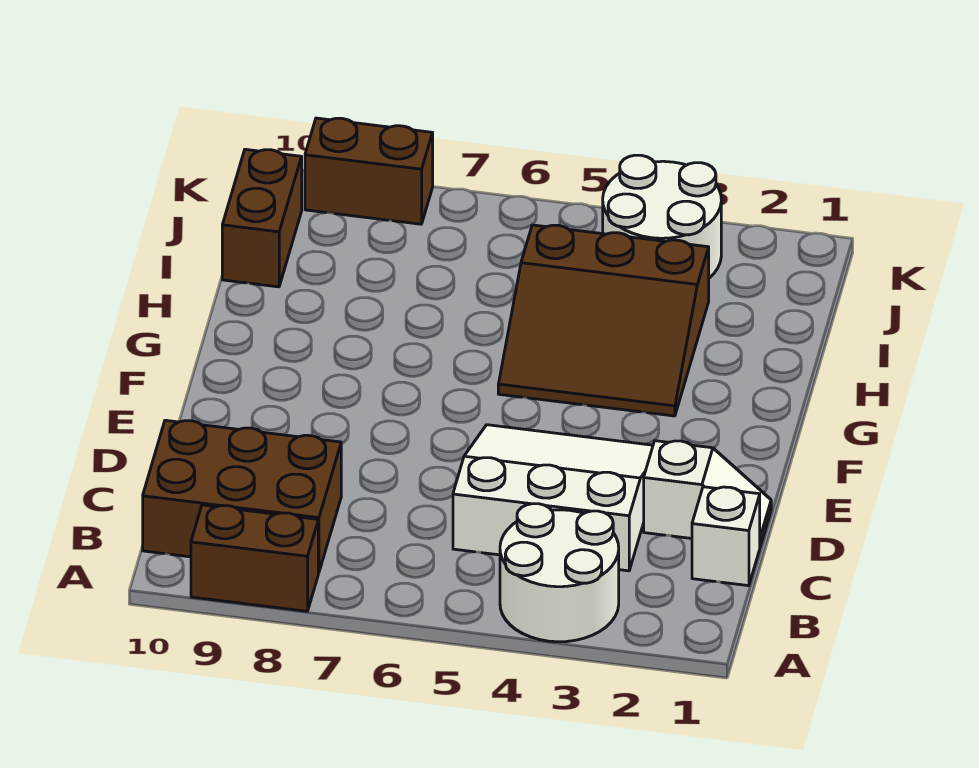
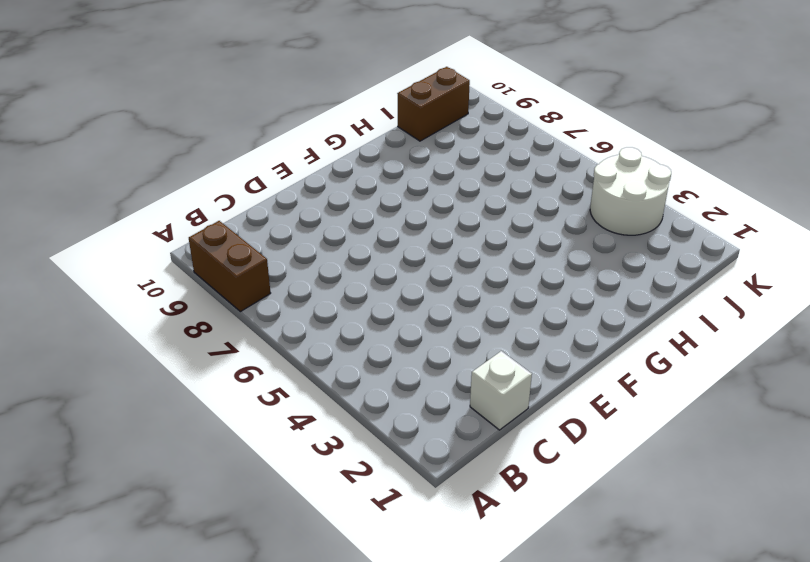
none -> white round brick A3:B4 level 1
none -> brown brick B8:C10 level 1

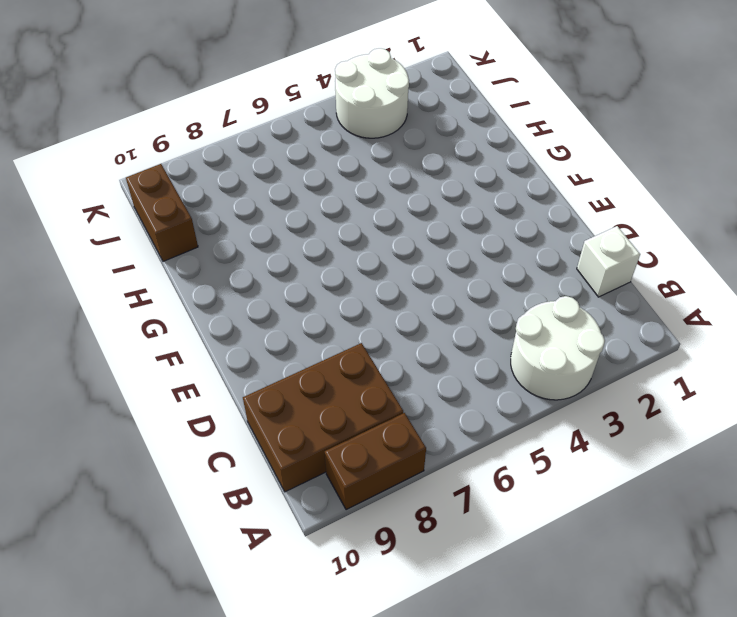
none -> white slope C3:E5 level 1 top C
none -> white slope D1:D2 level 1 top 2

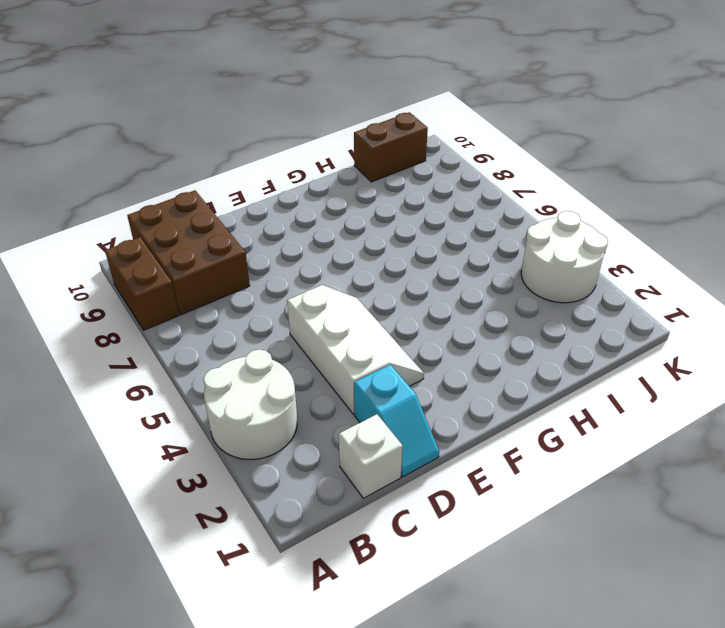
cyan slope D1:D2 level 1 top 2 -> white slope D1:D2 level 1 top 2
white slope D3:E5 level 1 top D -> white slope C3:E5 level 1 top C
none -> brown slope G3:I5 level 1 top I
none -> brown brick K8:K9 level 1

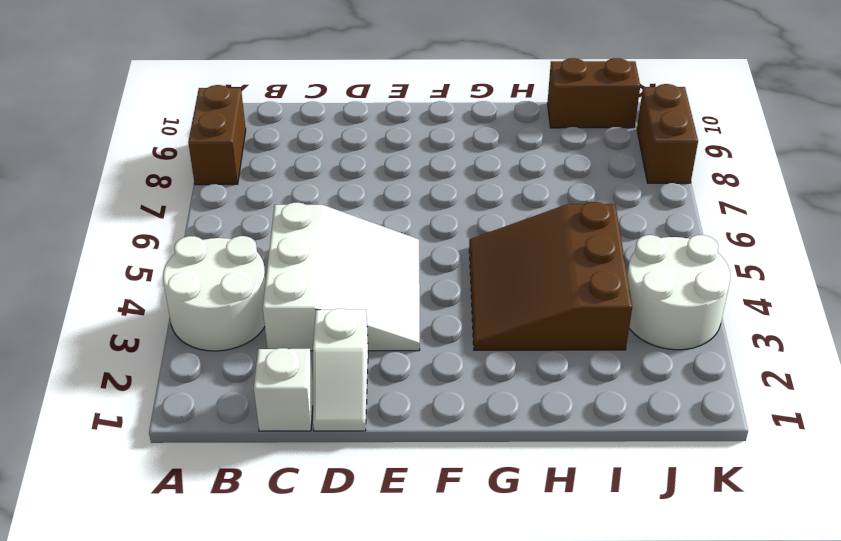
none -> brown brick B8:C10 level 1

